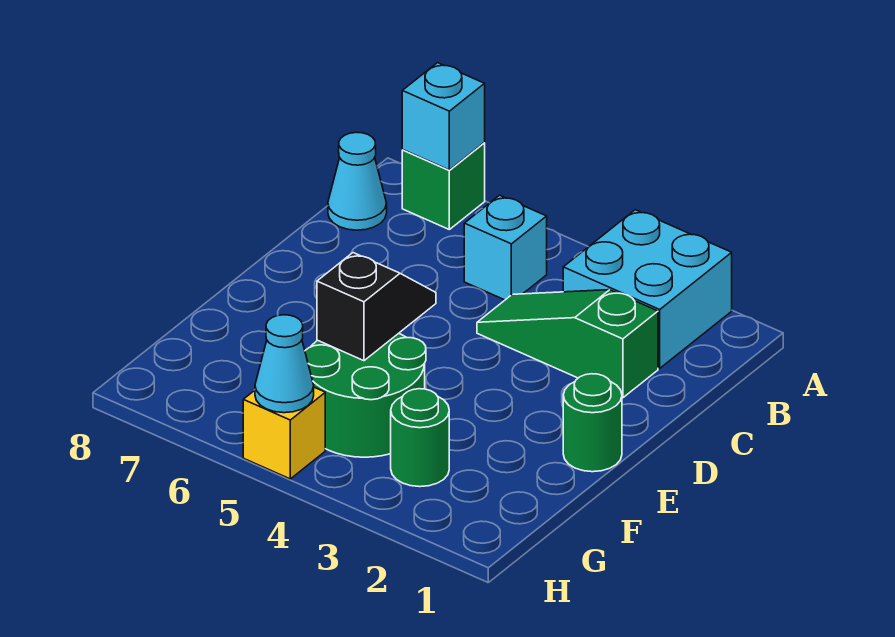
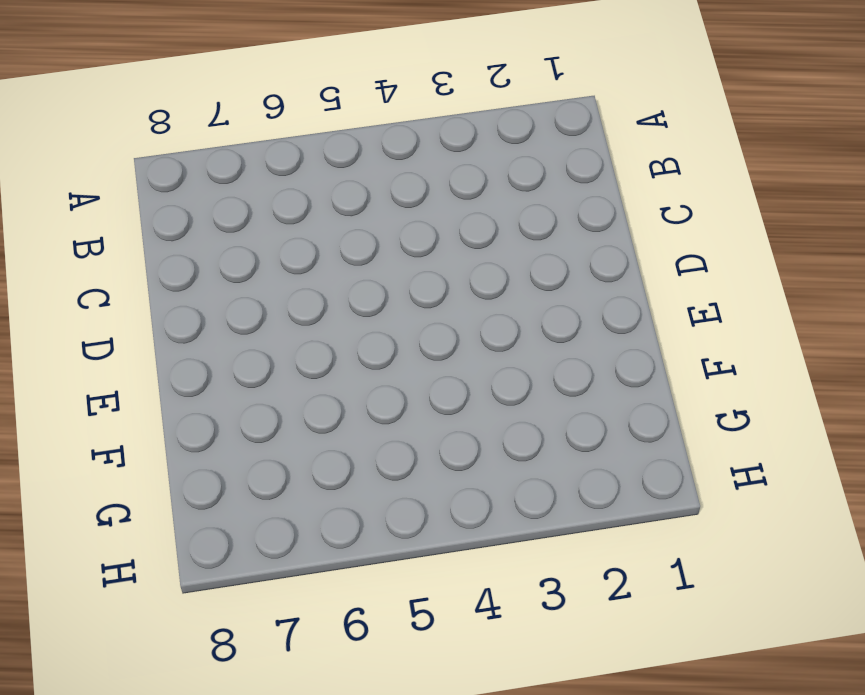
none -> cyan brick A2:B3 level 1
none -> green brick A7 level 1
none -> cyan brick B5 level 1

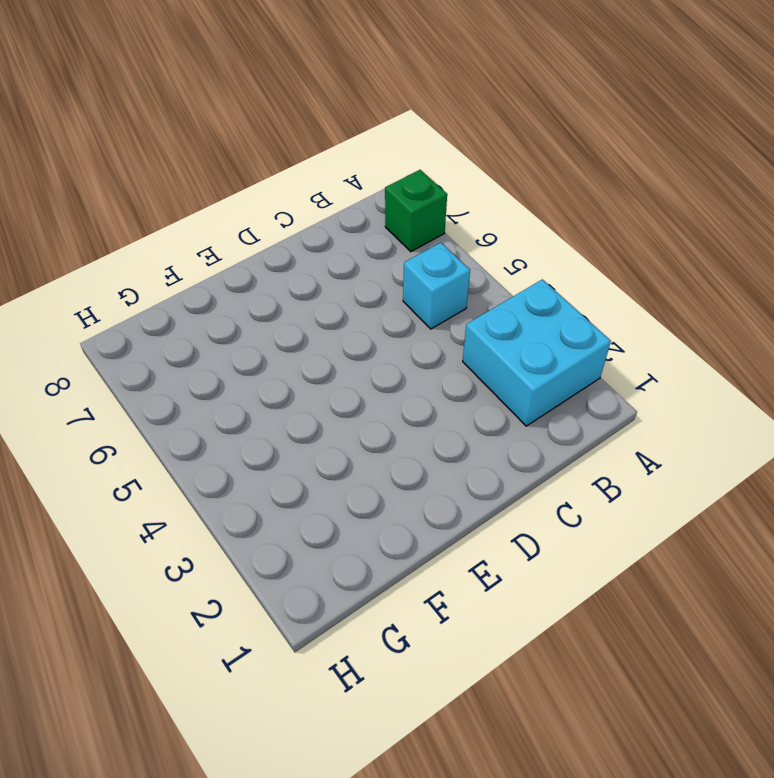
none -> cyan cone B8 level 1
none -> green slope C2:C4 level 1 top 2
none -> green round brick E1 level 1

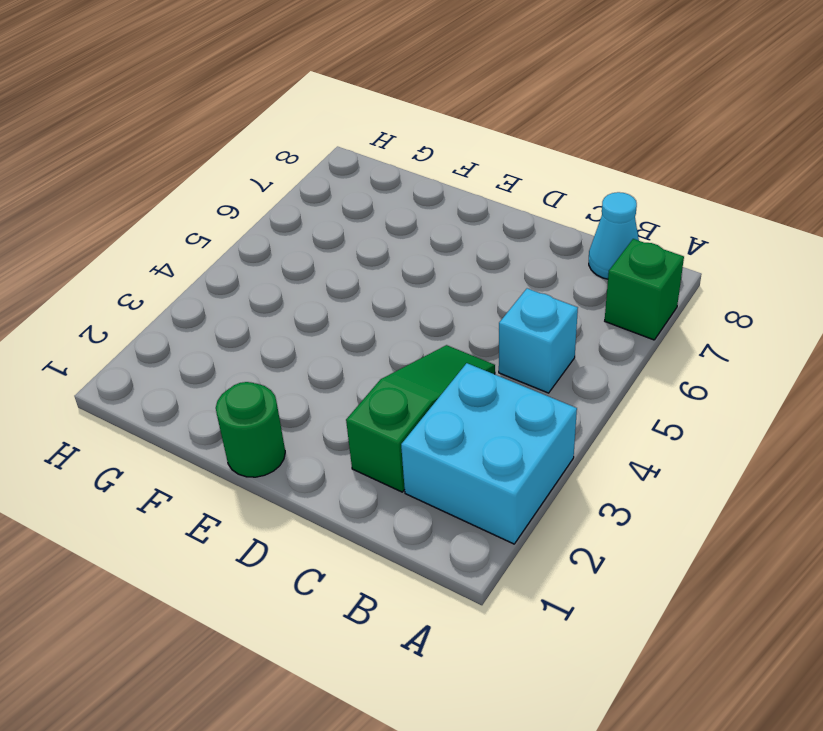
none -> green round brick F4:G5 level 1
none -> green round brick G3 level 1
none -> yellow brick H5 level 1

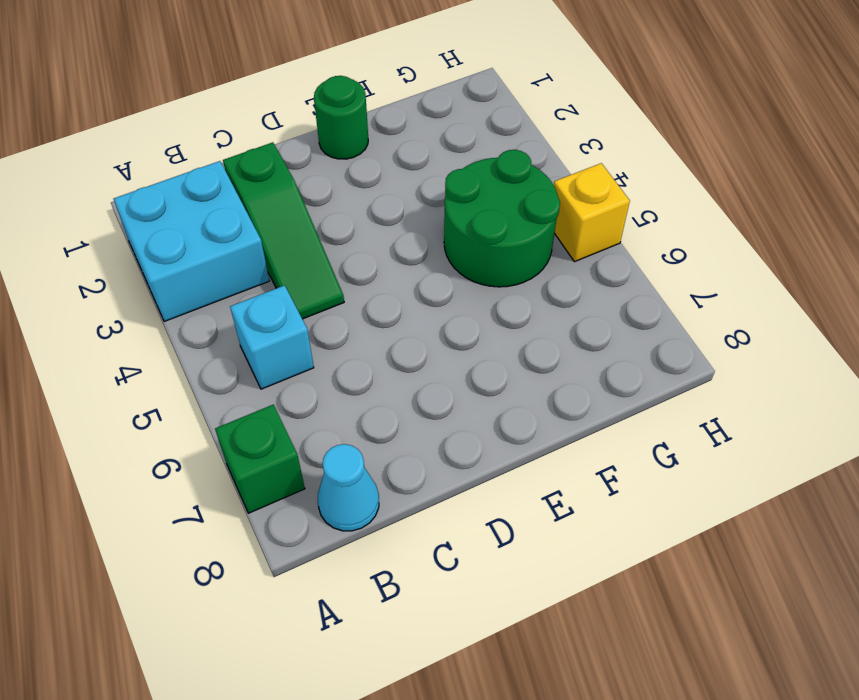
none -> green round brick G3 level 1
none -> cyan brick A7 level 2
none -> black slope E5:F5 level 2 top F

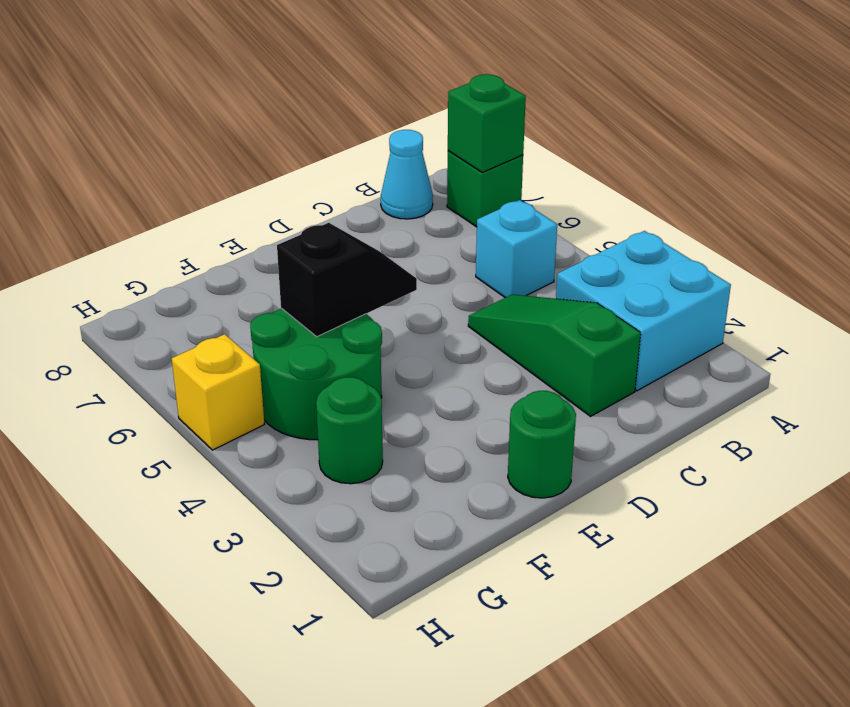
green brick A7 level 2 -> cyan brick A7 level 2
none -> cyan cone H5 level 2

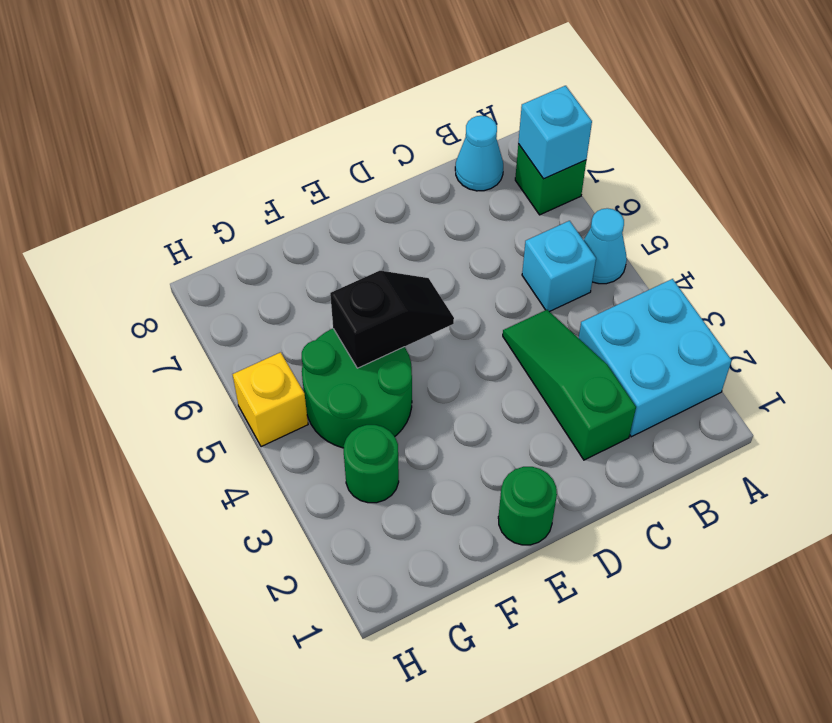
cyan cone A5 level 1 -> cyan cone H5 level 2

